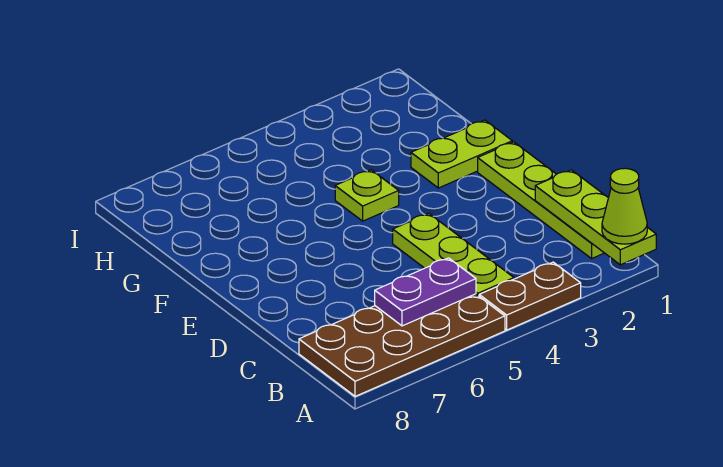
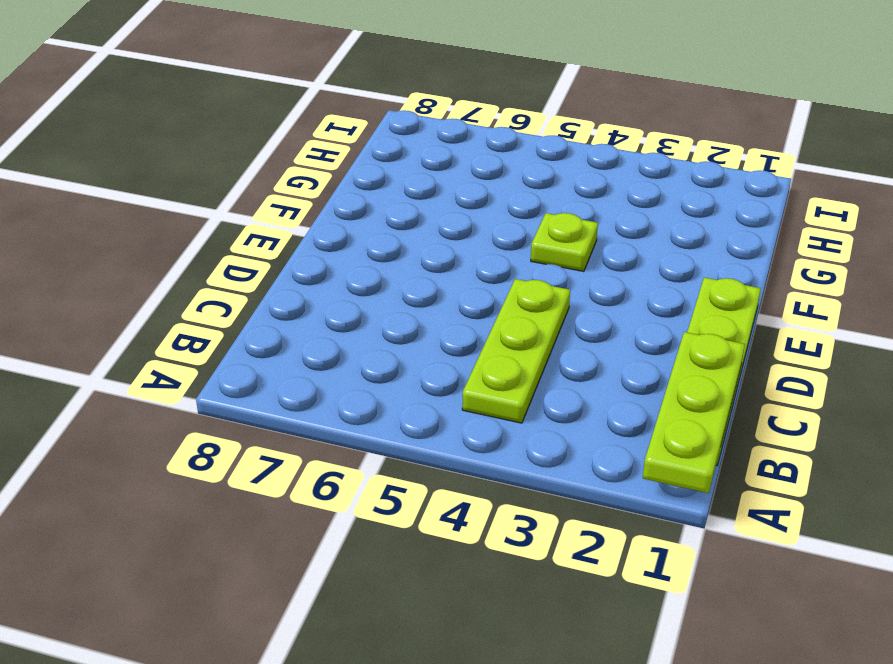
none -> brown plate A3:A4 level 1
none -> brown plate A5:B8 level 1

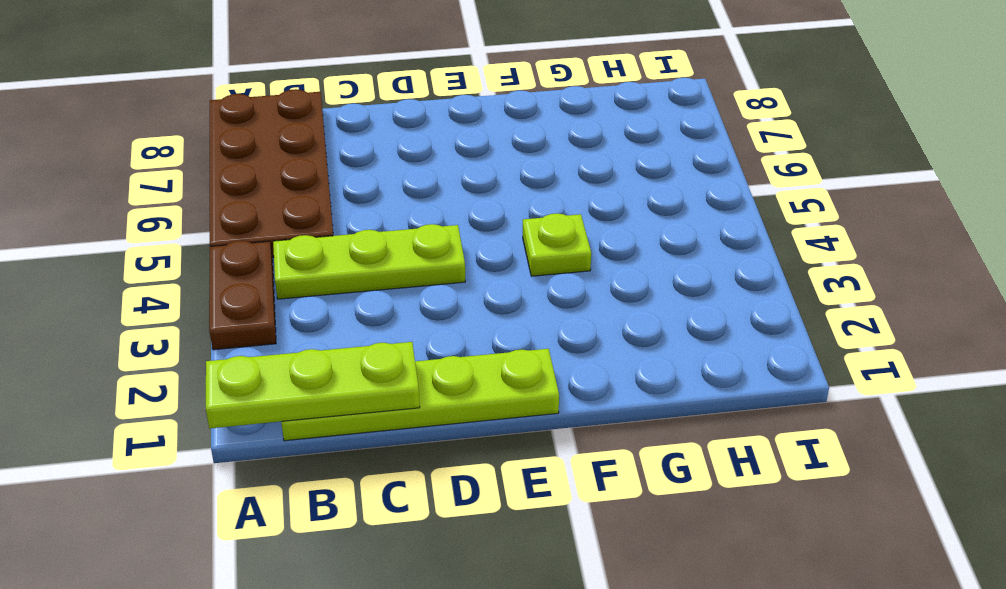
none -> lime plate F1:F2 level 1
none -> purple plate B5:B6 level 2

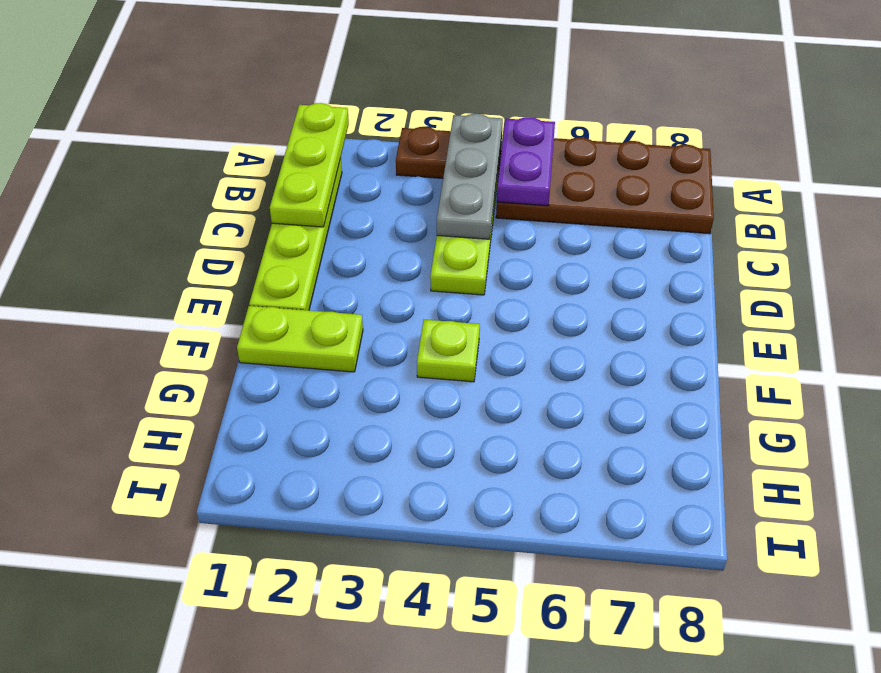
grey plate A4:C4 level 2 -> none
purple plate A5:B5 level 2 -> purple plate B5:B6 level 2
none -> lime cone A1 level 3

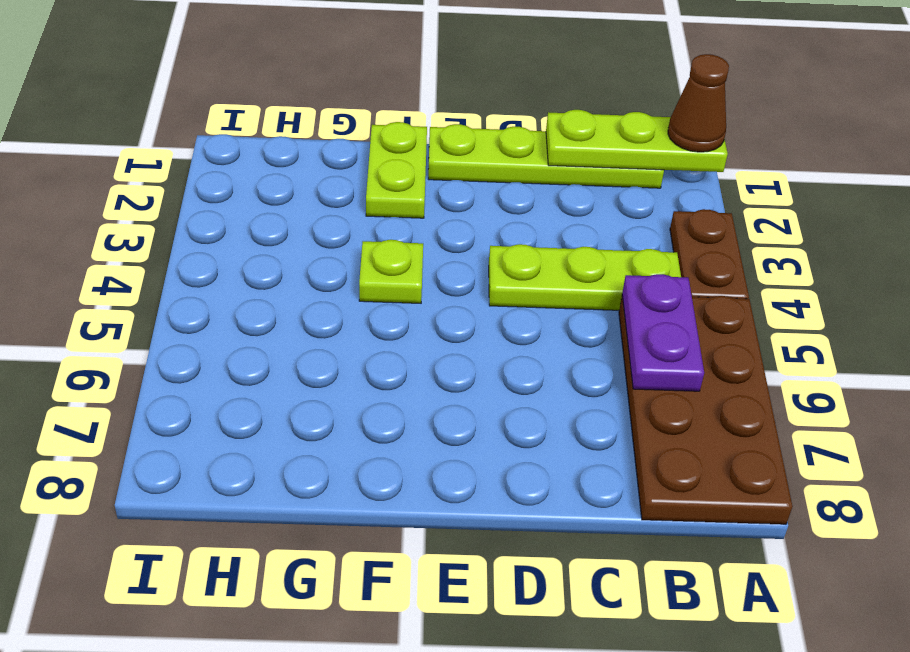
brown cone A1 level 3 -> lime cone A1 level 3

